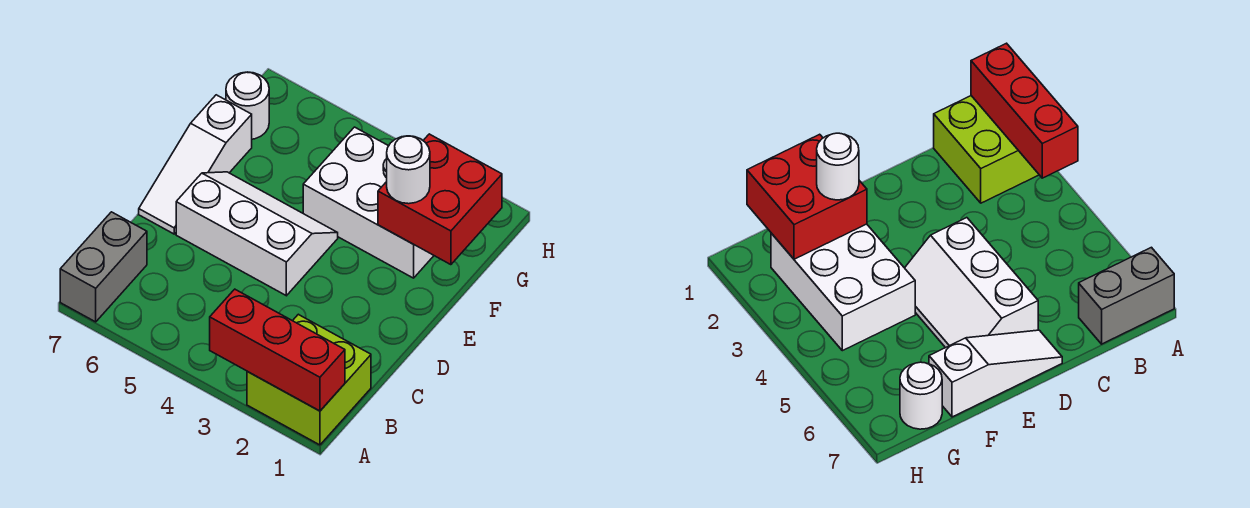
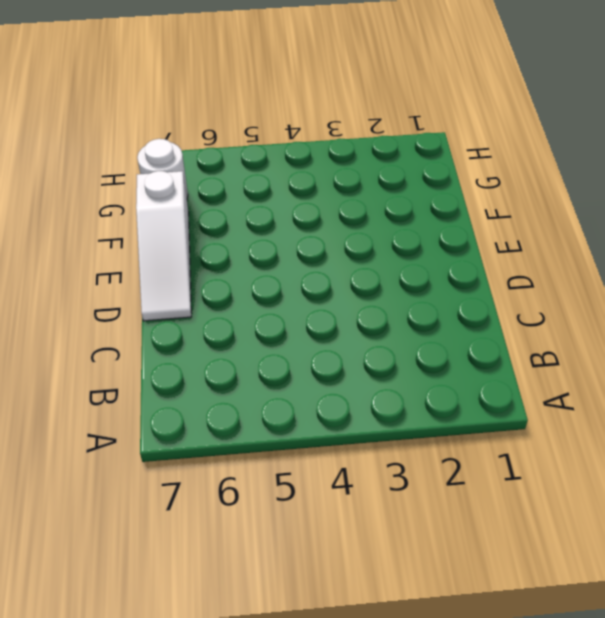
none -> lime brick A1:B2 level 1
none -> grey brick A7:B7 level 1

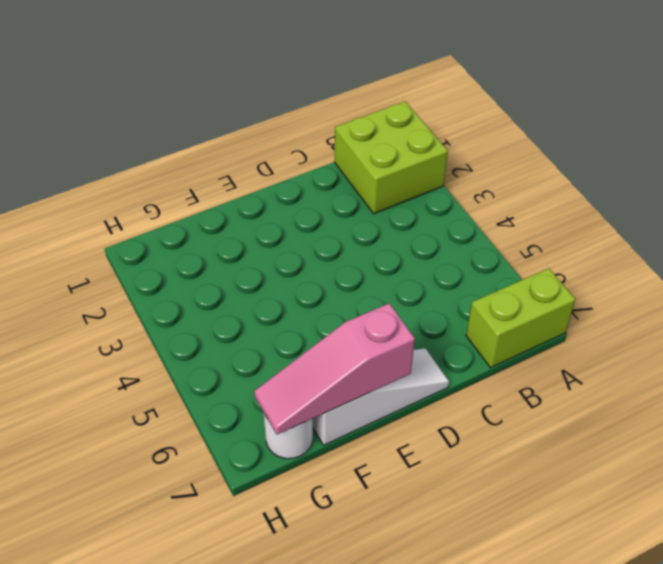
lime brick A7:B7 level 1 -> grey brick A7:B7 level 1
pink slope E7:G7 level 2 top E -> none
none -> white slope D4:E6 level 1 top D
none -> white brick F2:G4 level 1

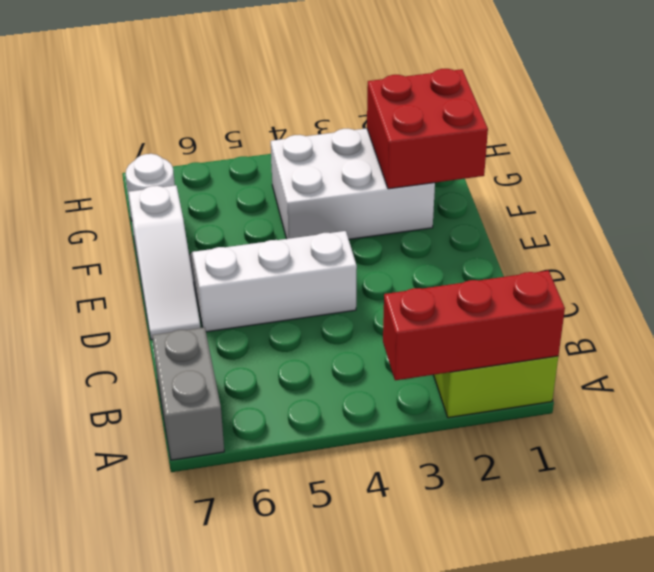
none -> white round brick F2 level 3

